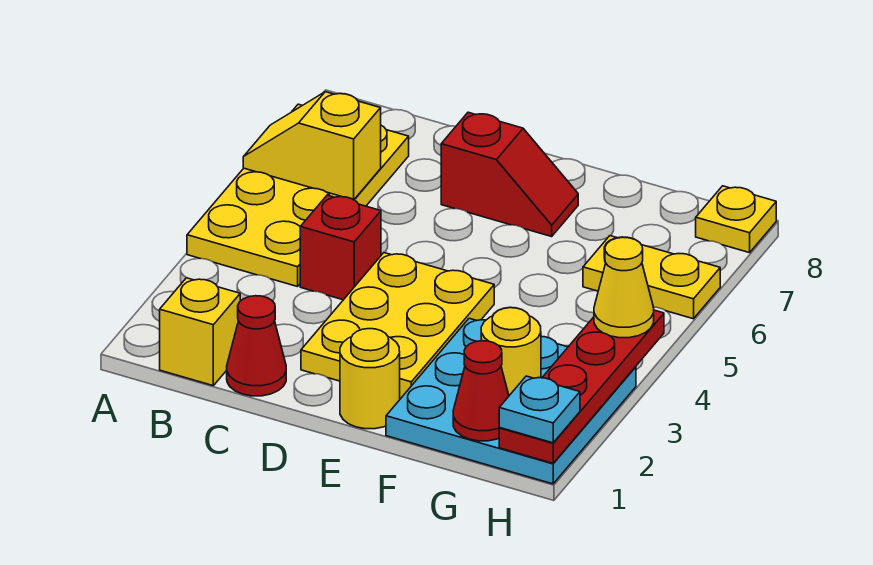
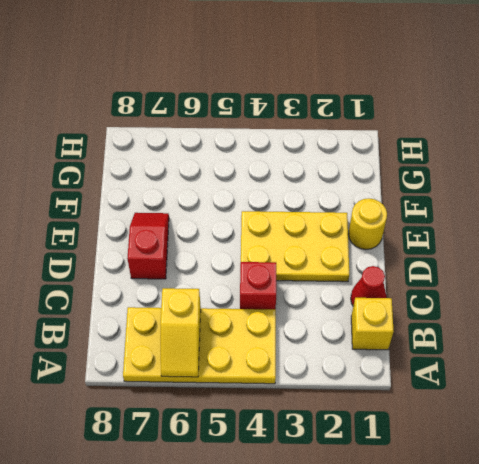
none -> cyan plate F1:H3 level 1
none -> yellow plate G6:H6 level 1
none -> yellow plate H8 level 1

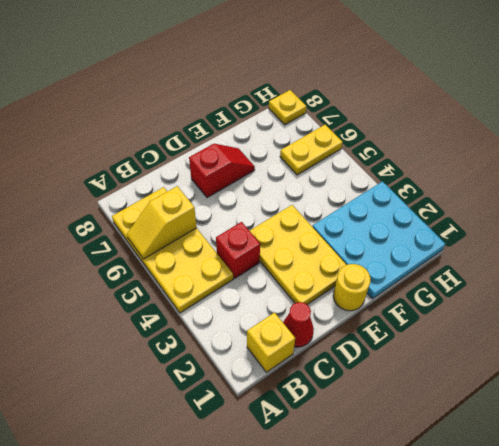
none -> red cone G1 level 2
none -> yellow round brick G2 level 2
none -> red plate H1:H4 level 2

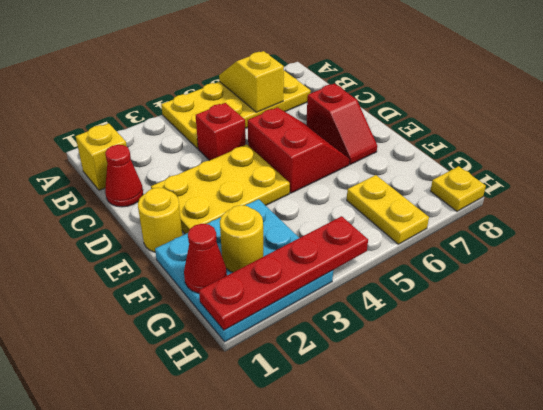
red slope D5:E6 level 1 top 5 -> none
none -> cyan plate H1 level 3
none -> yellow cone H4 level 3

